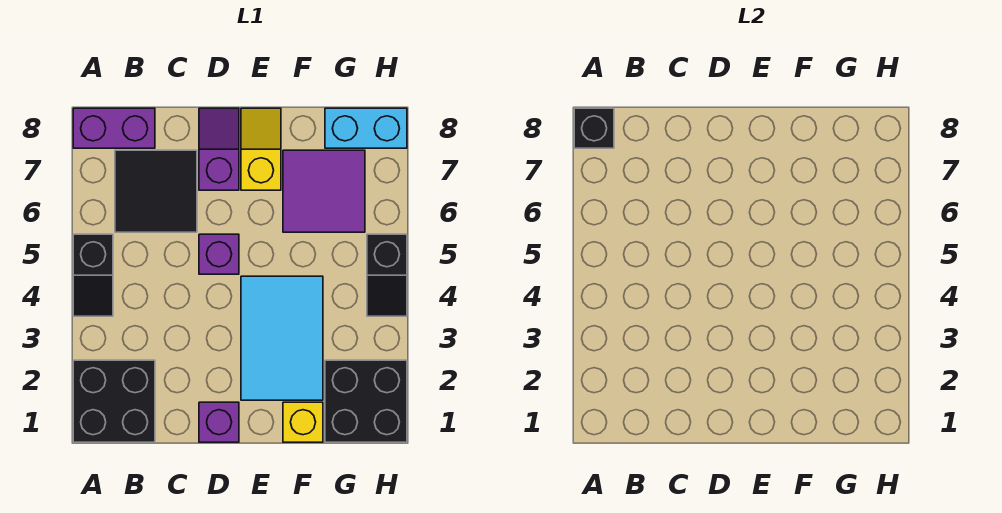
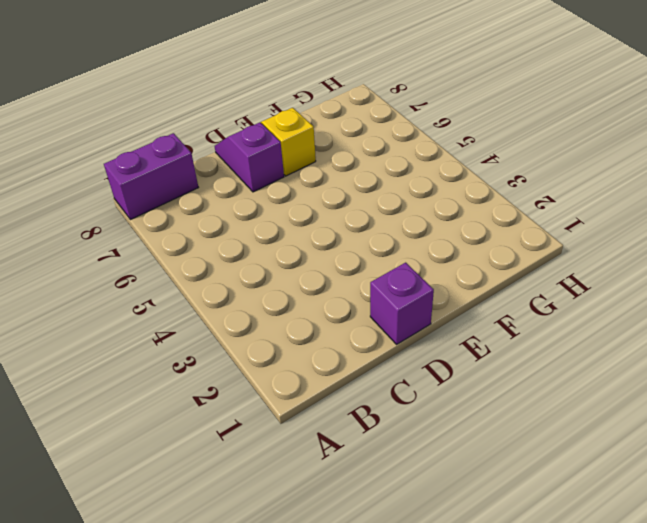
none -> black brick A1:B2 level 1
none -> black slope A4:A5 level 1 top 5
none -> black tile B6:C7 level 1

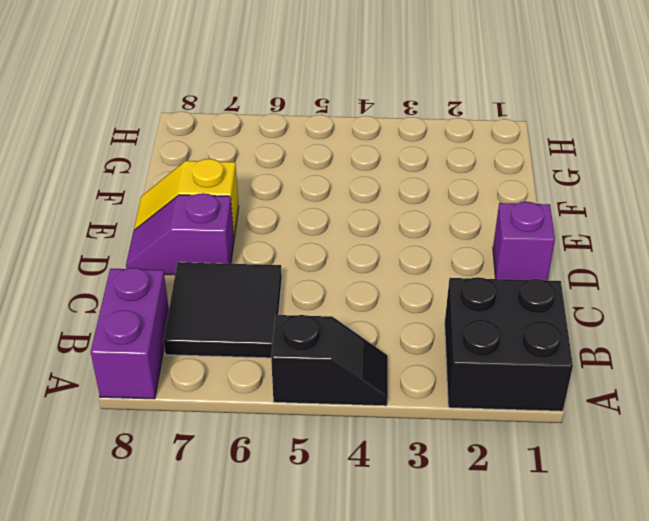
none -> purple brick D5 level 1
none -> cyan tile E2:F4 level 1
none -> yellow brick F1 level 1

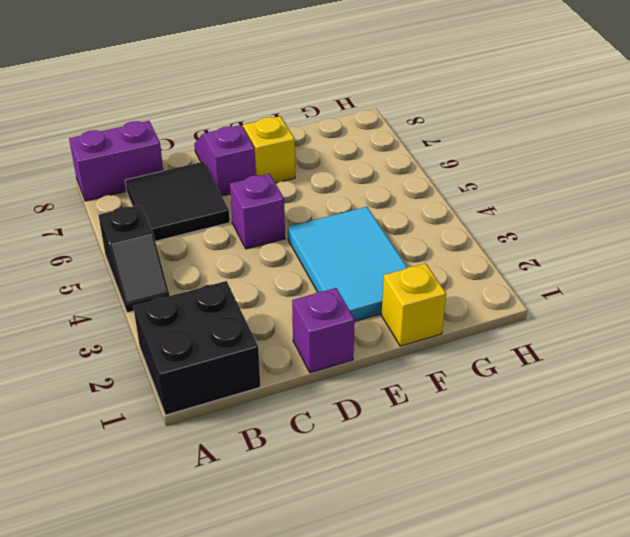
none -> purple tile F6:G7 level 1
none -> black brick G1:H2 level 1
none -> cyan brick G8:H8 level 1

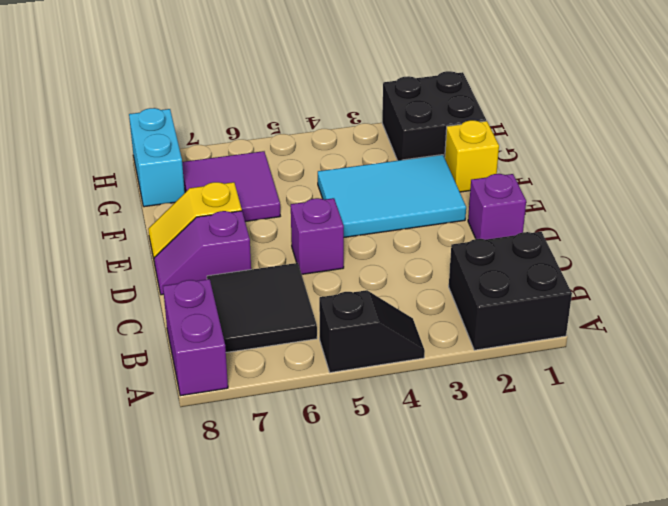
none -> black slope H4:H5 level 1 top 5
none -> black brick A8 level 2

